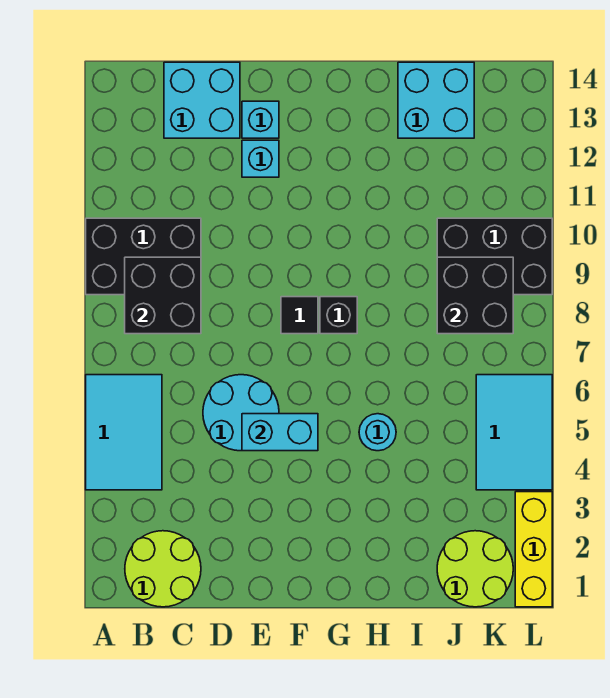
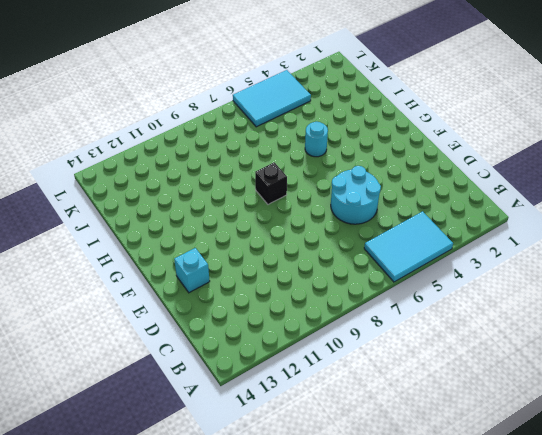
none -> black brick A9:C10 level 1
none -> lime round brick B1:C2 level 1
none -> cyan brick C13:D14 level 1

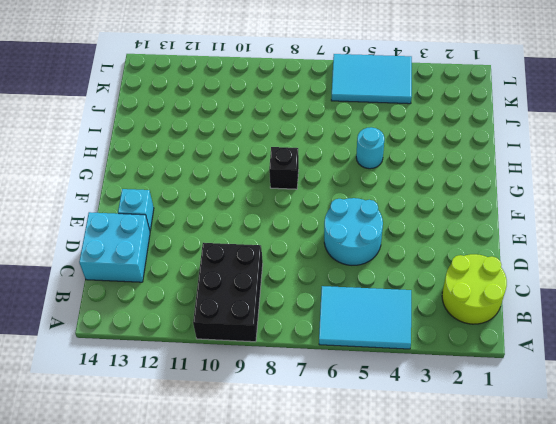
none -> cyan brick E12 level 1
none -> black tile F8 level 1
none -> cyan brick I13:J14 level 1

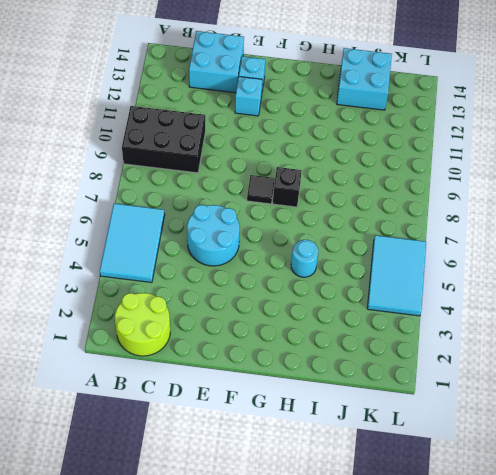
none -> lime round brick J1:K2 level 1
none -> black brick J9:L10 level 1
none -> yellow brick L1:L3 level 1

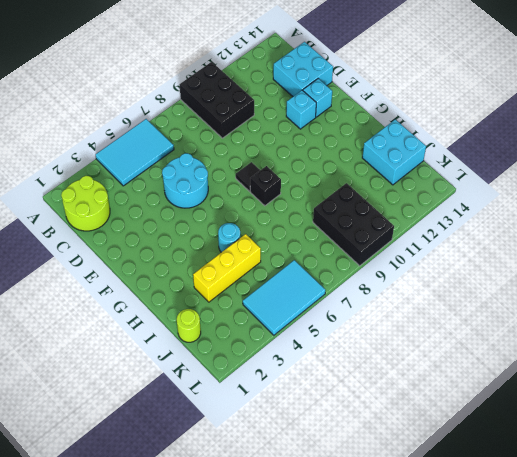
yellow brick I3:I5 level 1 -> yellow brick L1:L3 level 1
lime round brick J1 level 1 -> lime round brick J1:K2 level 1
none -> black brick B8:C9 level 2
none -> cyan brick E5:F5 level 2
none -> black brick J8:K9 level 2

